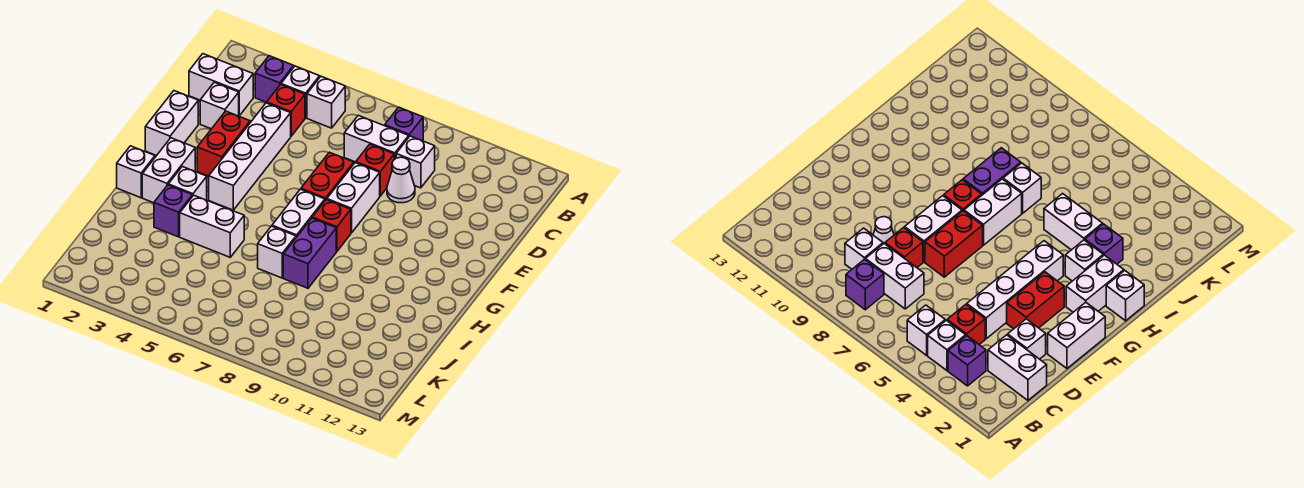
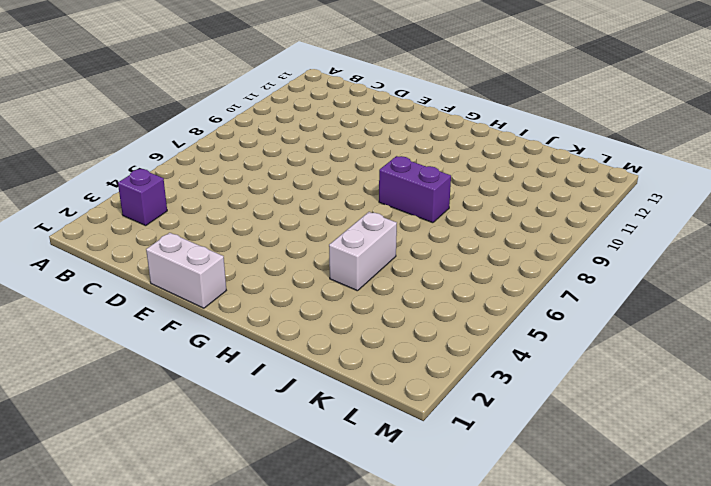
none -> white brick B4 level 1
none -> white brick B5 level 1
none -> purple brick B8 level 1

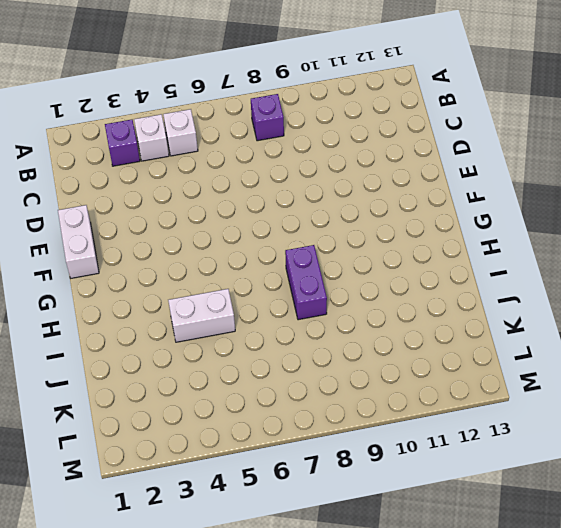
none -> white brick C1:C2 level 1
none -> red brick C4 level 1
none -> white brick C7:C8 level 1

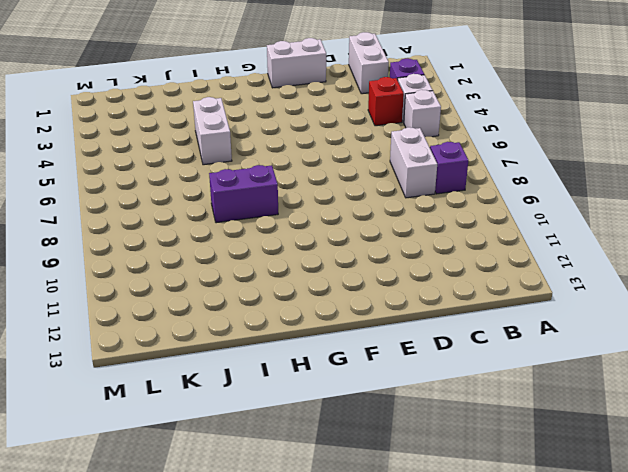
none -> white brick C9 level 1
none -> white brick D2 level 1
none -> white brick D4:G4 level 1

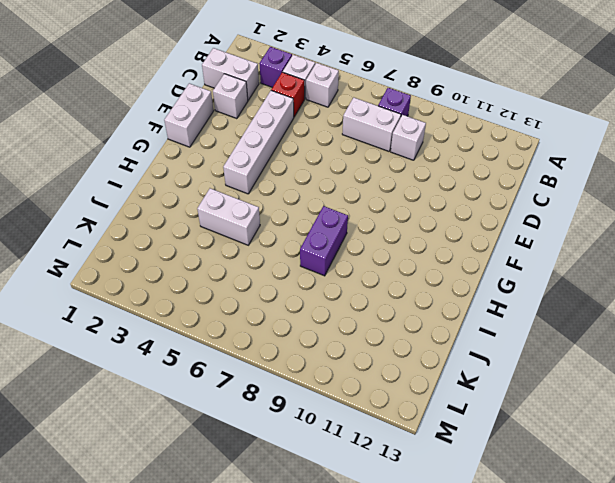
none -> red brick D8 level 1
none -> white cone D9 level 1
none -> red brick E3:F3 level 1

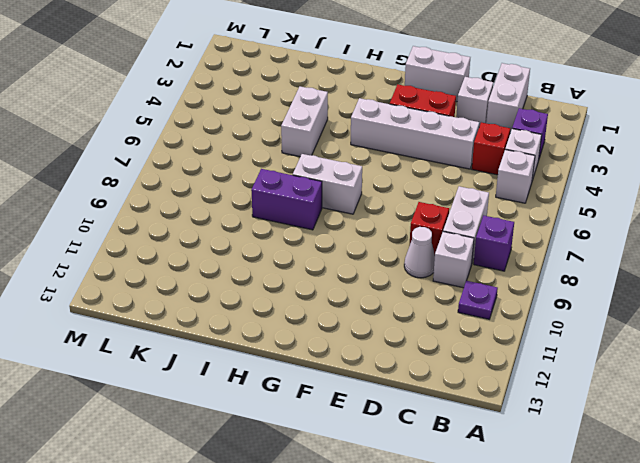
purple plate B10 level 1 -> none
none -> red brick E7:F7 level 1
none -> white brick E8:F8 level 1
none -> white brick G2:H2 level 1

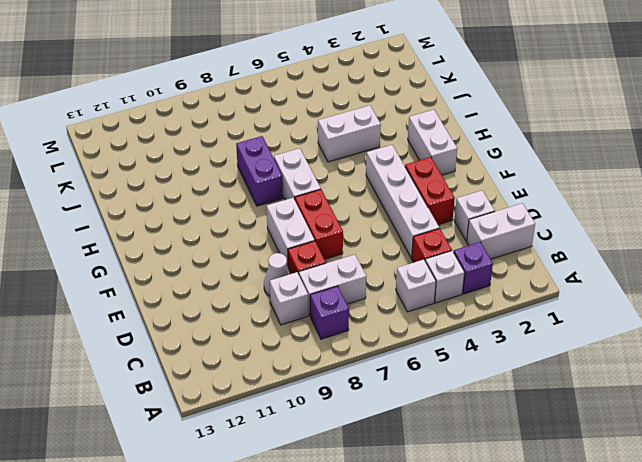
none -> white brick E1:F1 level 1
none -> red brick G8 level 1
none -> white brick H1 level 1

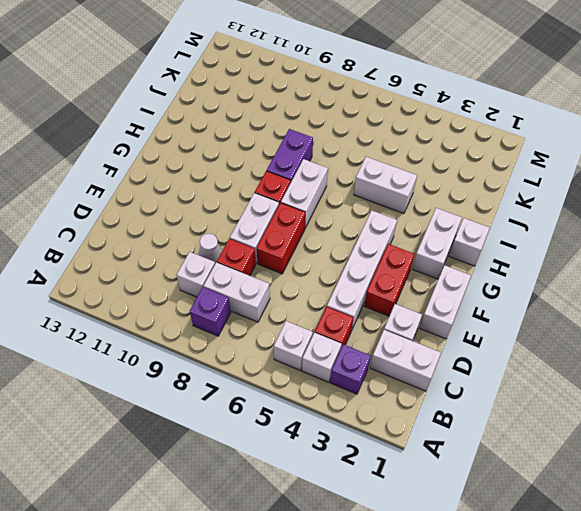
none -> white brick H3 level 1
none -> purple brick I3 level 1
none -> white brick I7 level 1

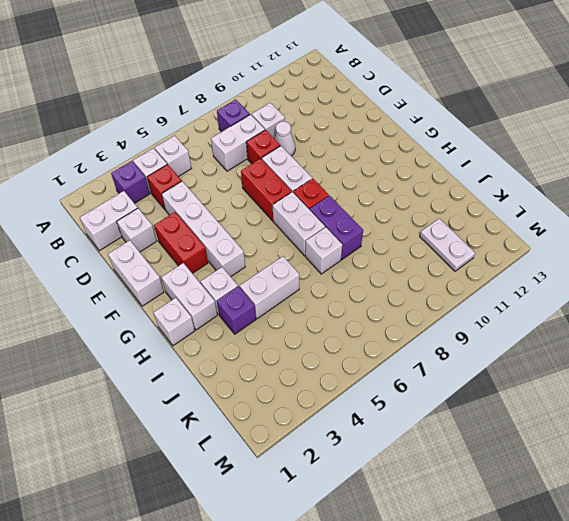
white plate K11:L11 level 1 -> none

